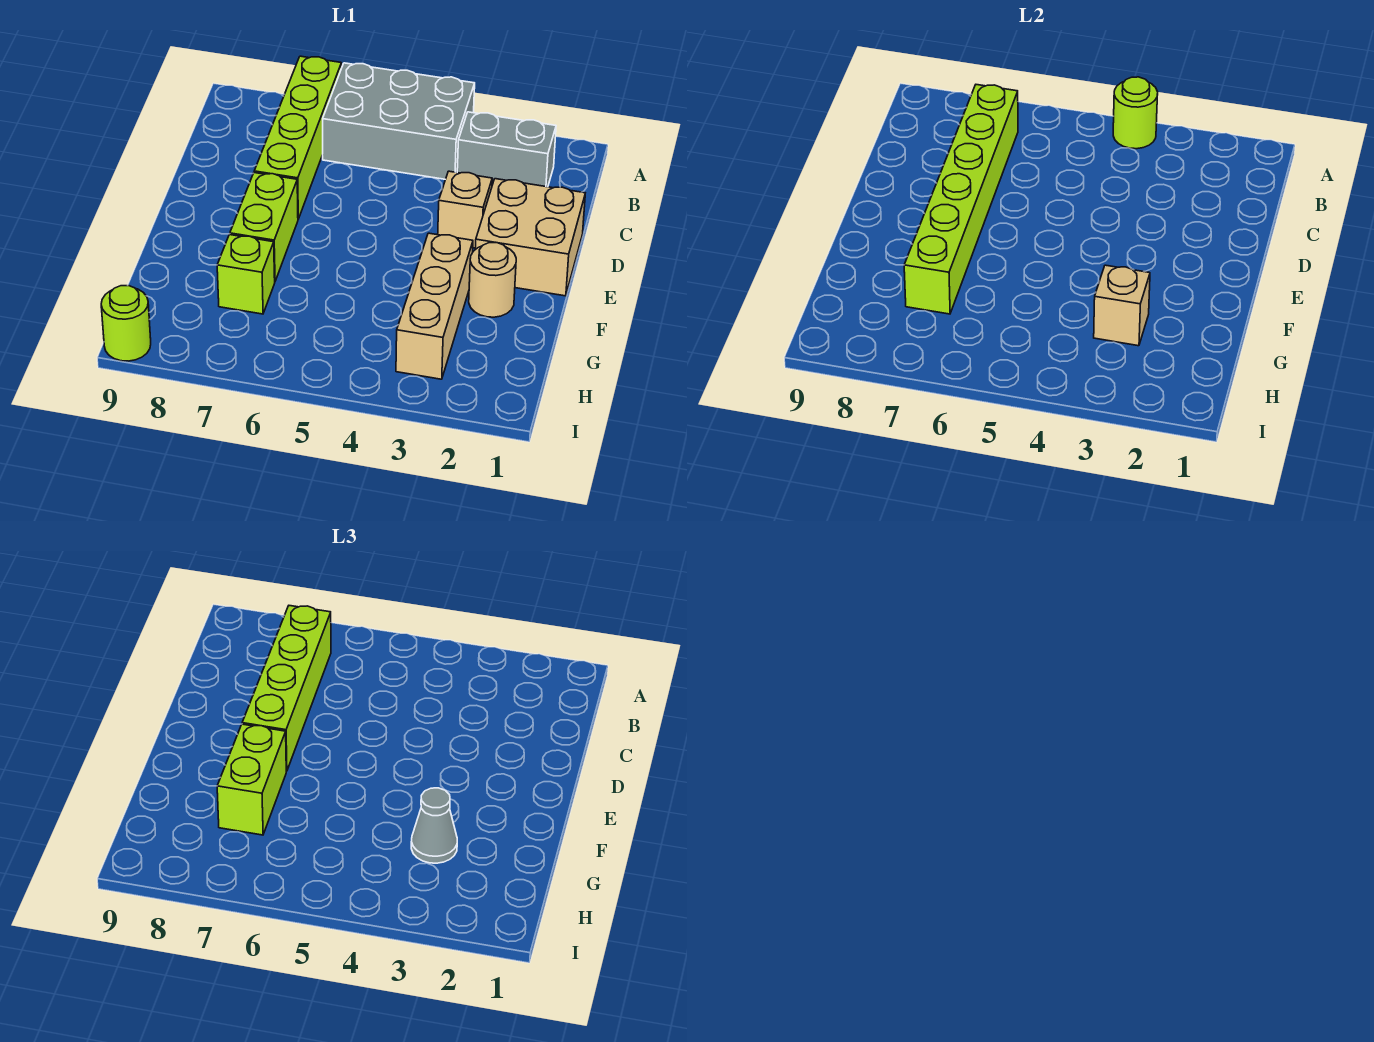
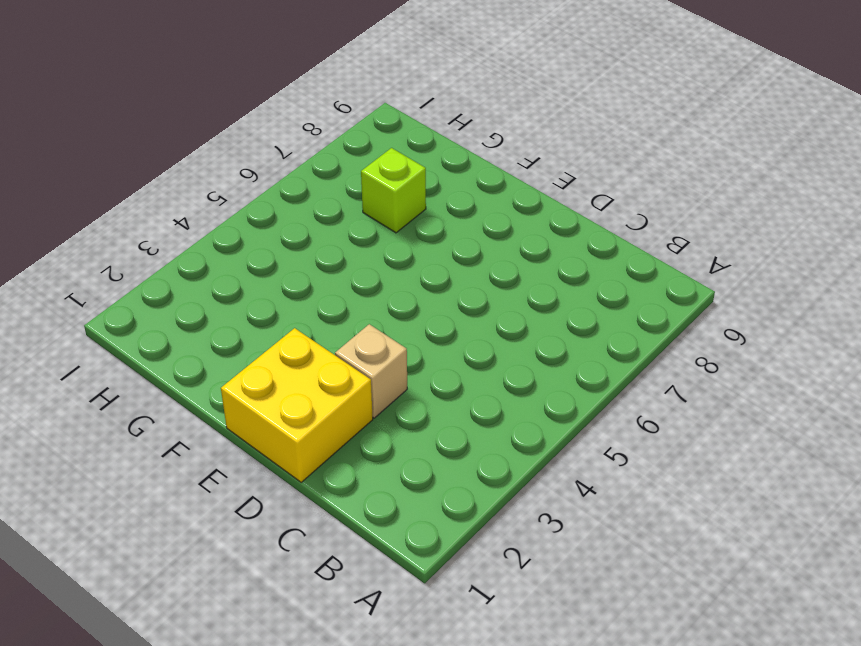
yellow brick D1:E2 level 1 -> tan brick D1:E2 level 1
none -> grey brick A4:B6 level 1
none -> lime brick A7:D7 level 1
none -> grey brick B2:B3 level 1

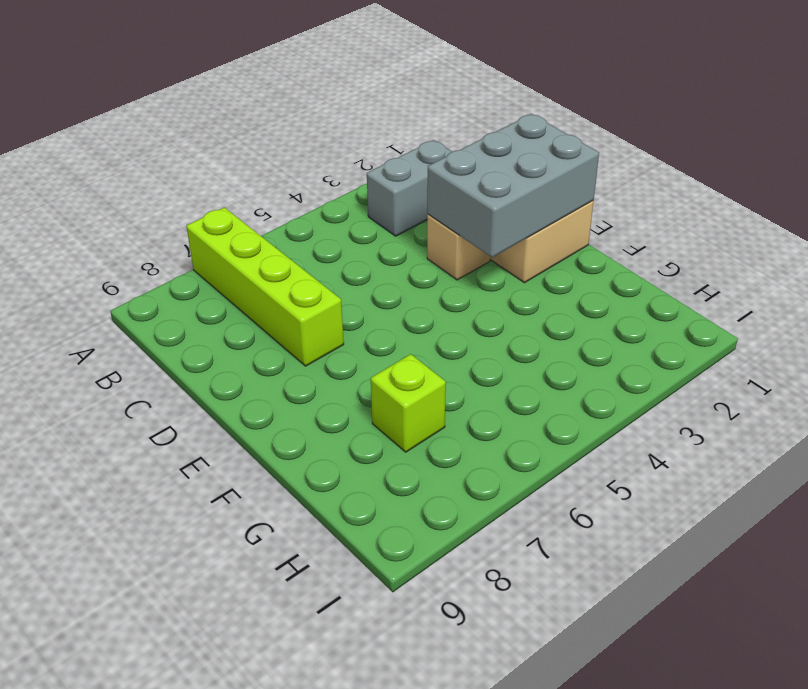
grey brick D1:E3 level 2 -> grey brick A4:B6 level 1
none -> lime brick E7:F7 level 1
none -> tan round brick F2 level 1
none -> tan brick F3:H3 level 1

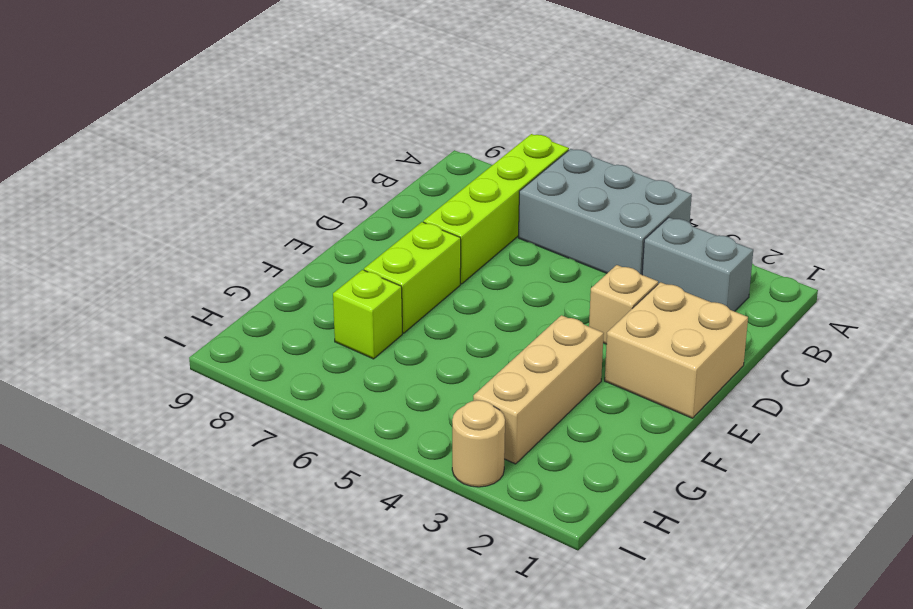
tan round brick I3 level 1 -> tan round brick F2 level 1
none -> lime round brick I9 level 1
none -> lime round brick A4 level 2
none -> lime brick B7:G7 level 2

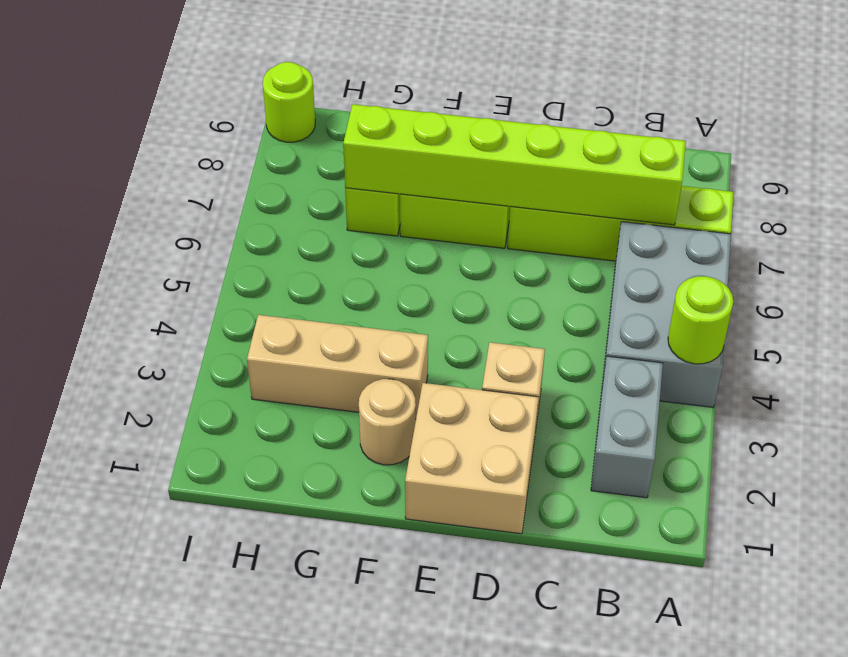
none -> tan brick G3 level 2
none -> lime brick B7:E7 level 3
none -> lime brick F7:G7 level 3

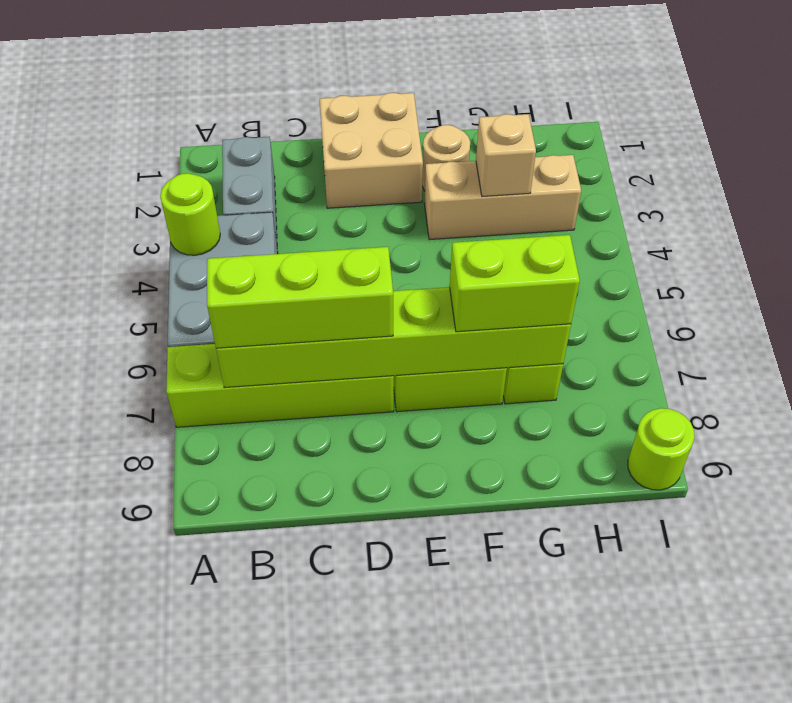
lime brick B7:D7 level 3 -> lime brick B7:E7 level 3
none -> tan brick D3 level 1
none -> grey cone G3 level 3

